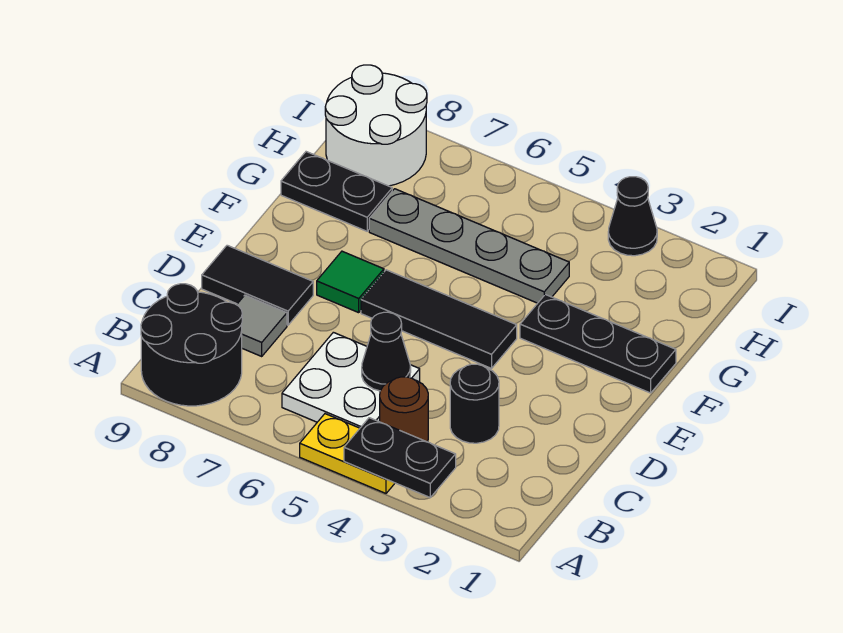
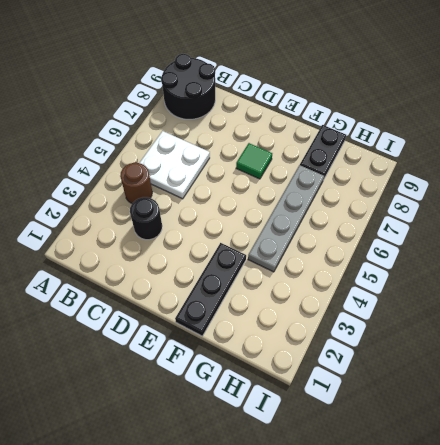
none -> yellow plate A4:A5 level 1
none -> grey tile C8 level 1
none -> black tile D8:D9 level 1

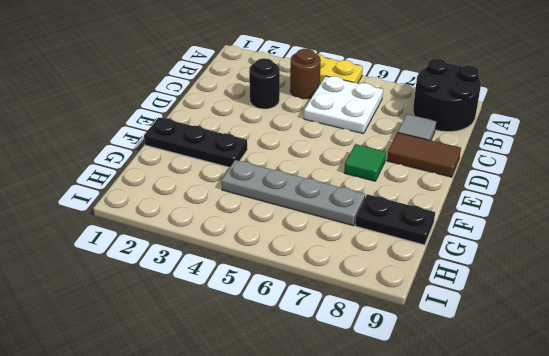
brown tile D8:D9 level 1 -> black tile D8:D9 level 1
none -> black tile E4:E6 level 1
none -> white round brick H8:I9 level 1
none -> black cone I3 level 1

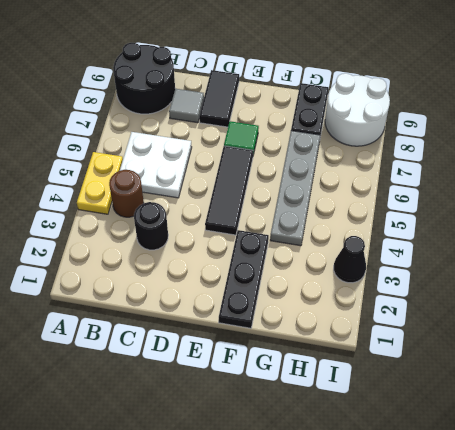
none -> black plate A3:A4 level 2
none -> black cone C5 level 2

